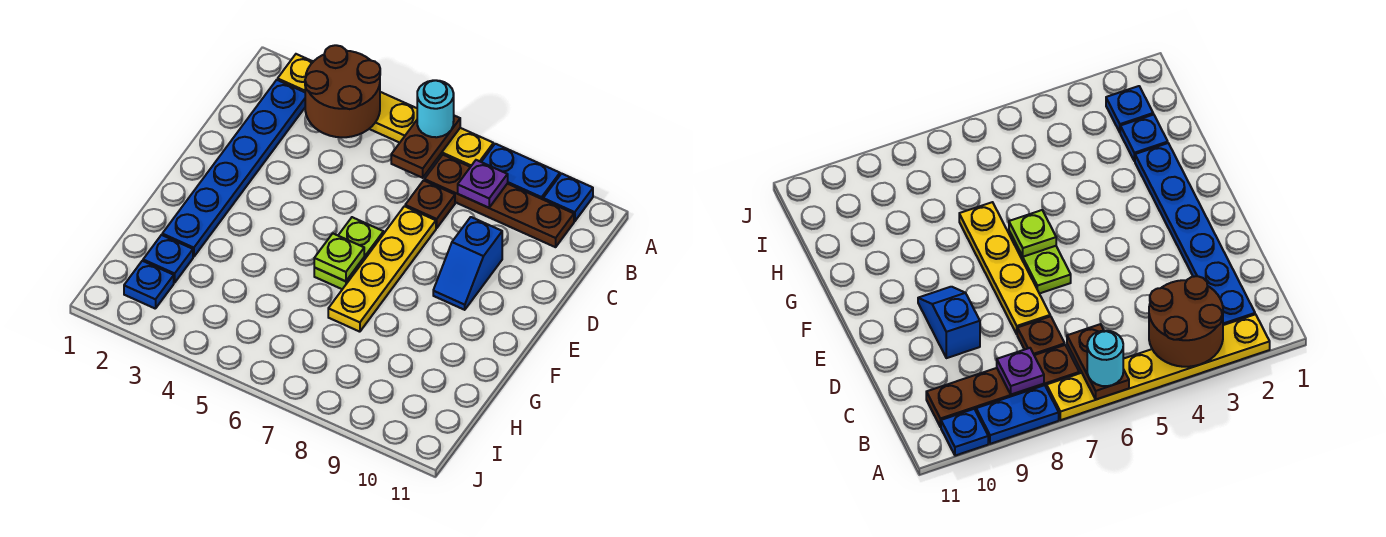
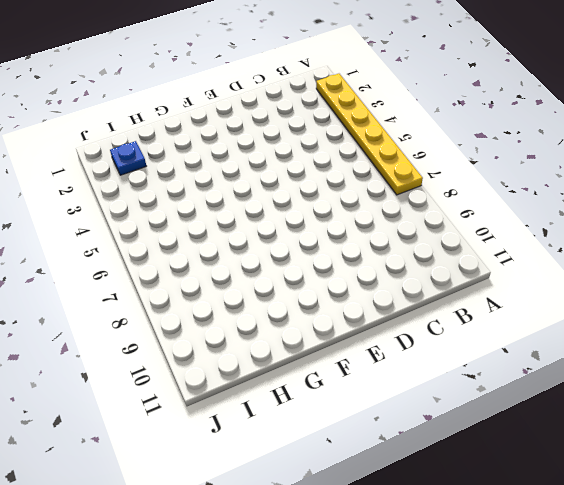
none -> blue plate A8:A9 level 1
none -> blue plate A10 level 1
none -> blue plate B2:G2 level 1

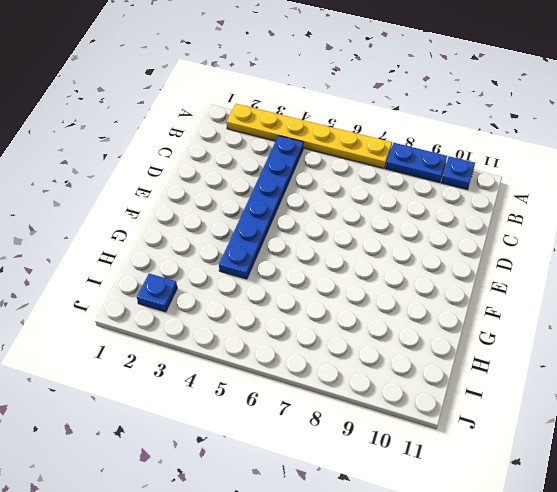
blue plate B4:G4 level 1 -> blue plate B2:G2 level 1
none -> brown plate B7:B10 level 1
none -> brown plate C7 level 1
none -> yellow plate D7:G7 level 1

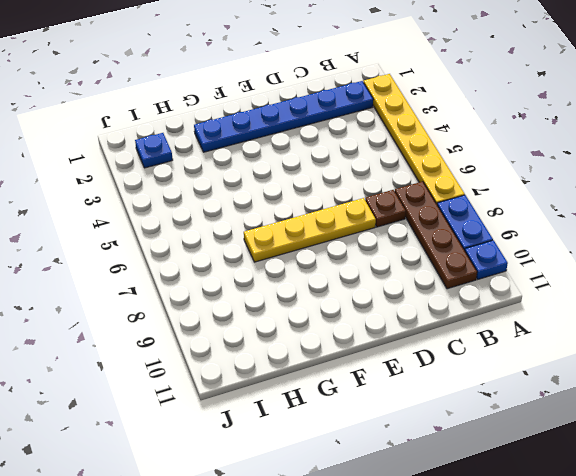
none -> blue slope D9:E9 level 1 top D
none -> lime plate E6:F6 level 1
none -> blue plate H2 level 1

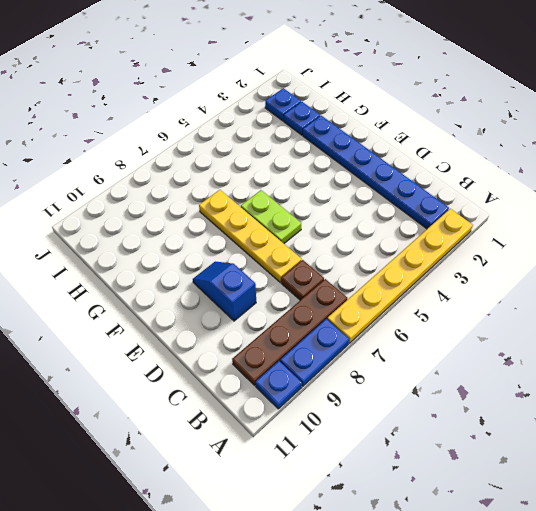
none -> brown round brick A3:B4 level 2
none -> brown plate A6:B6 level 2
none -> purple plate B8 level 2

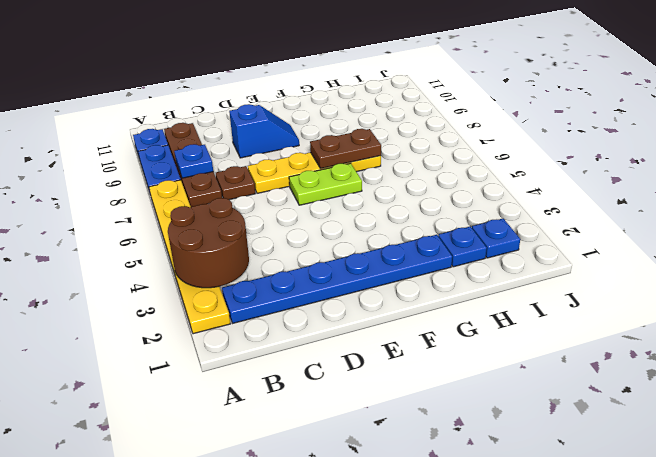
blue plate B8 level 2 -> purple plate B8 level 2
brown plate F7:G7 level 2 -> brown plate A6:B6 level 2
none -> lime plate F6 level 2
none -> cyan round brick A6 level 3

